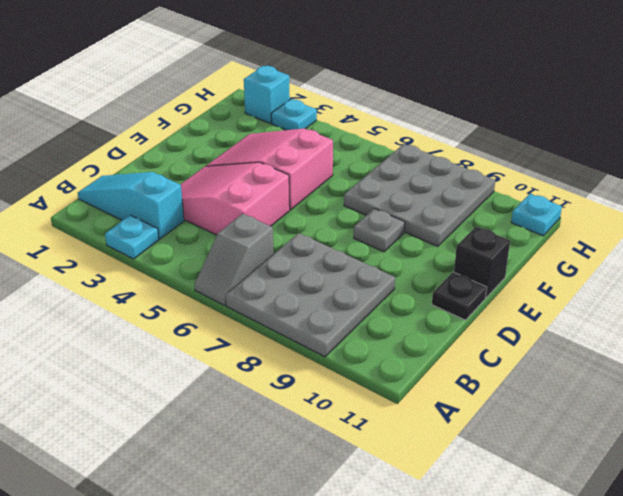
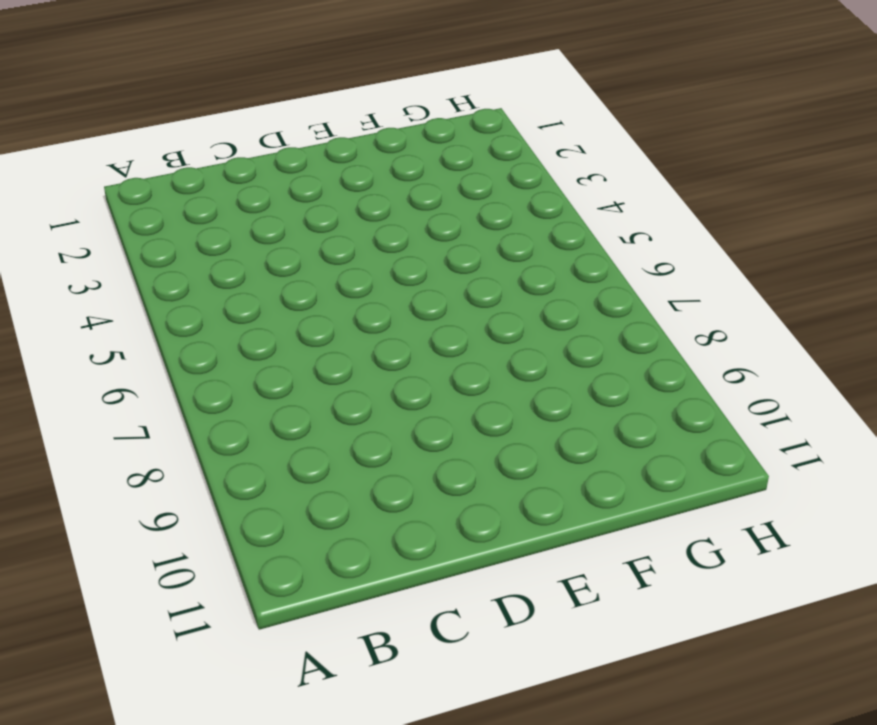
none -> cyan plate A3 level 1
none -> grey slope A6:B6 level 1 top B
none -> grey plate A7:C9 level 1

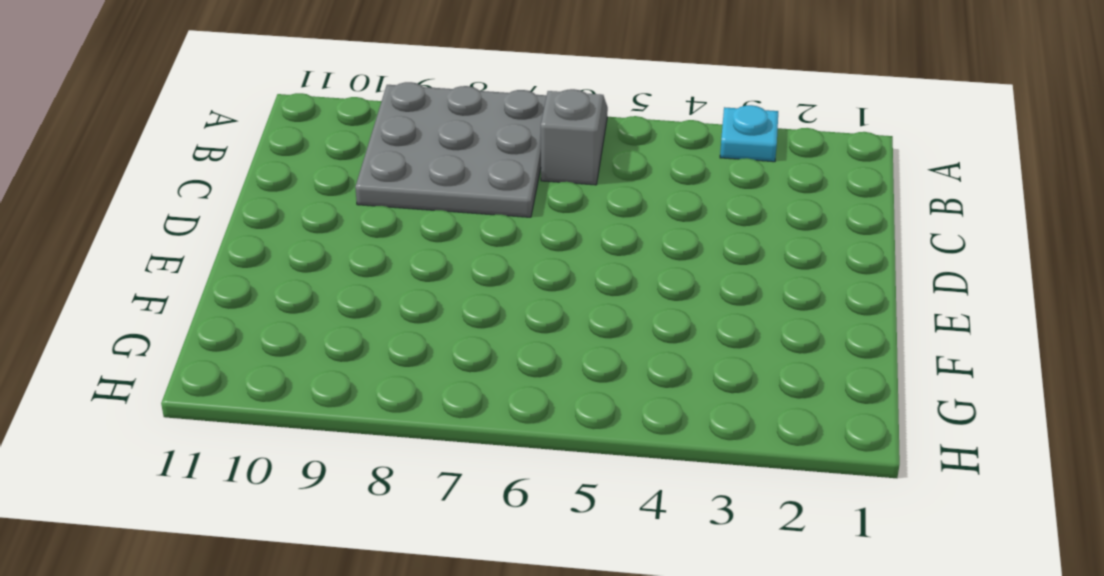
none -> cyan slope B1:B3 level 1 top 3
none -> pink slope C3:D5 level 1 top 5
none -> black plate D11 level 1

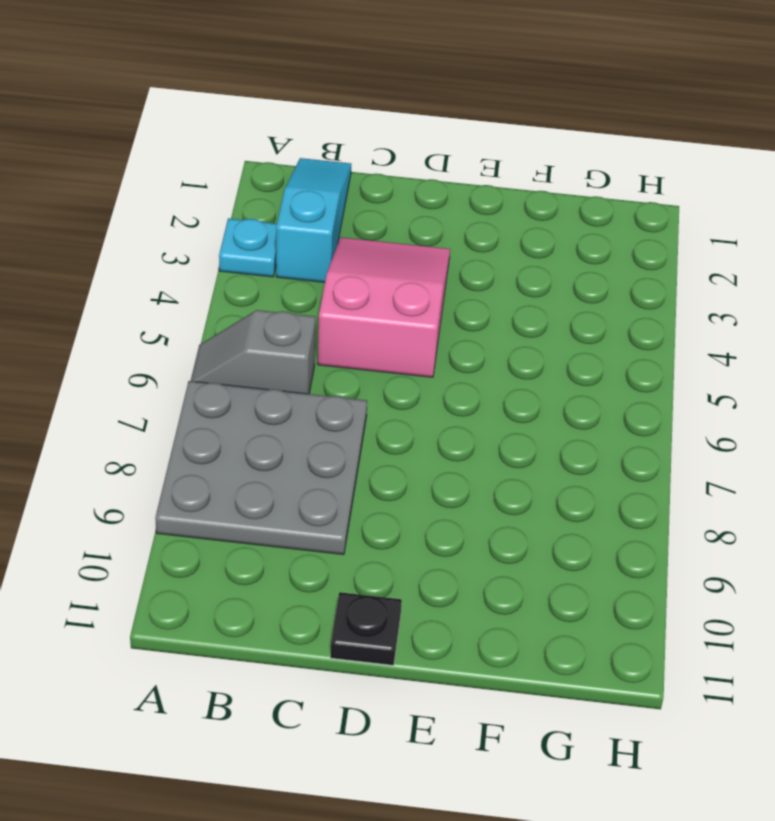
none -> pink slope E3:F5 level 1 top 5
none -> grey plate E8 level 1
none -> black brick E11 level 1

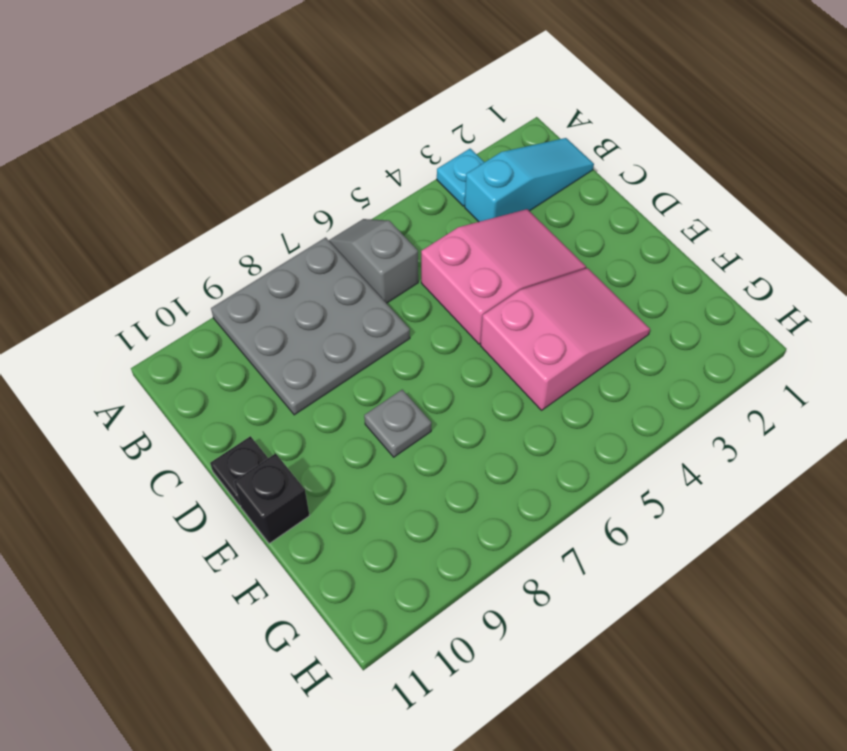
none -> grey plate F7:H9 level 1
none -> cyan brick H2 level 1
none -> cyan plate H3 level 1

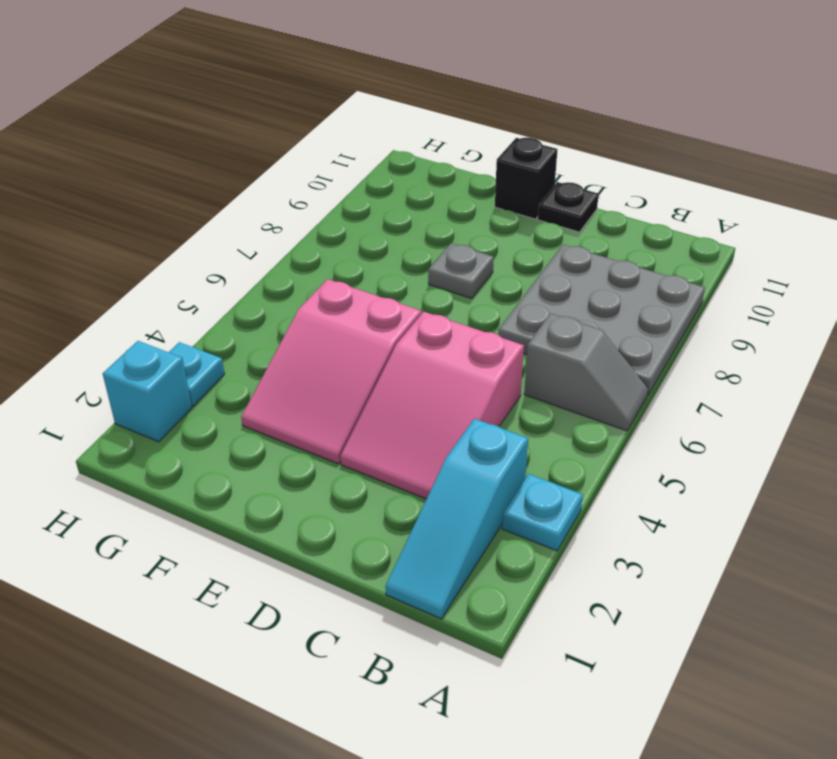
none -> grey plate F7:H9 level 1
none -> cyan plate H11 level 1

